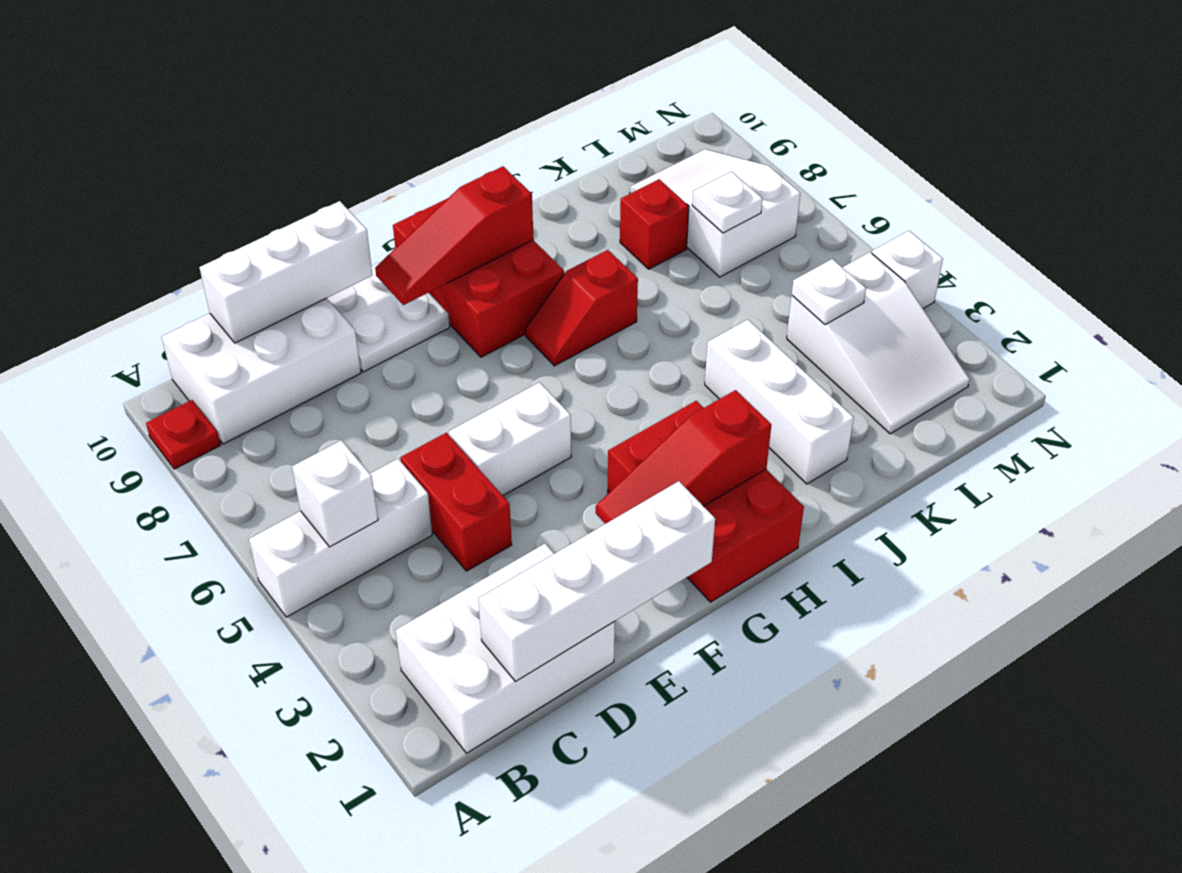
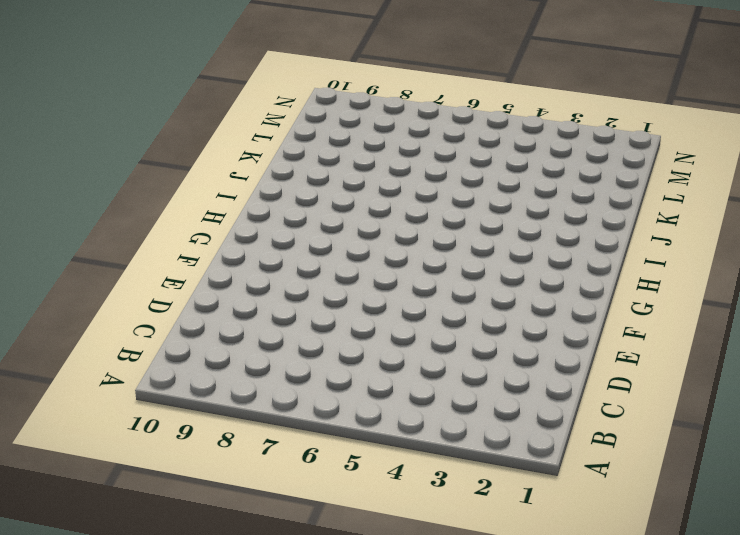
none -> white brick A5:C5 level 1
none -> red plate A9 level 1
none -> white brick B1:D2 level 1

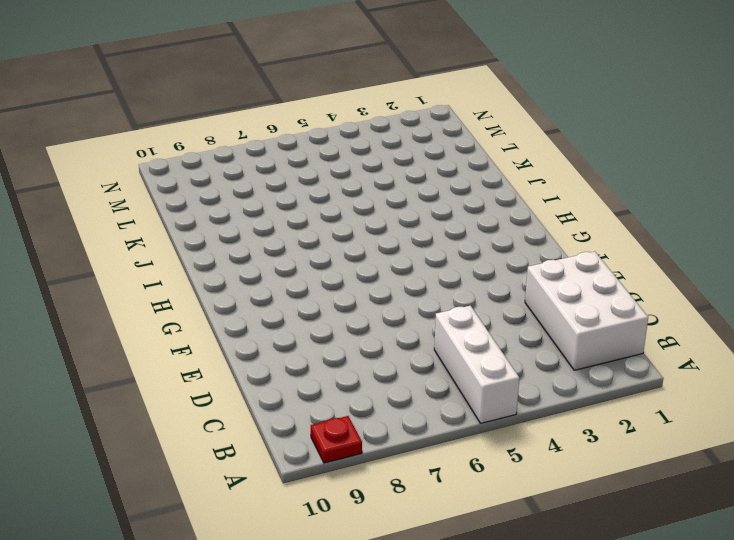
none -> white brick B9:D10 level 1
none -> red brick D4:D5 level 1
none -> white brick E5:F5 level 1

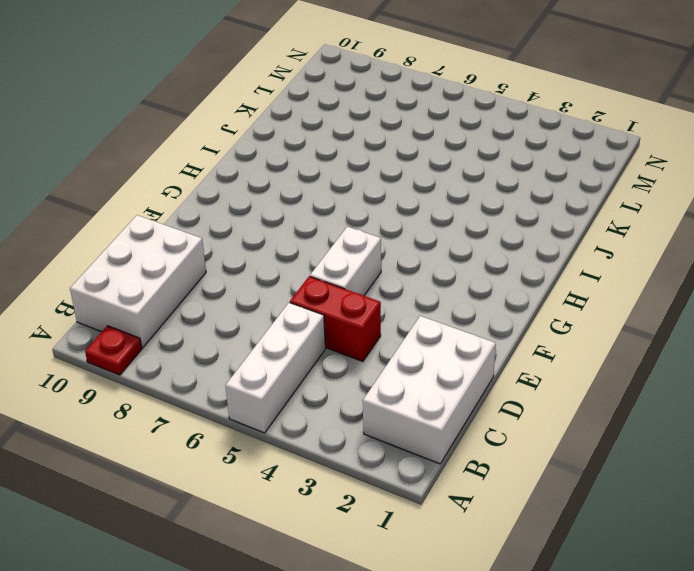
none -> white plate E9:F10 level 1
none -> red brick G1:H3 level 1
none -> red brick G8:H10 level 1

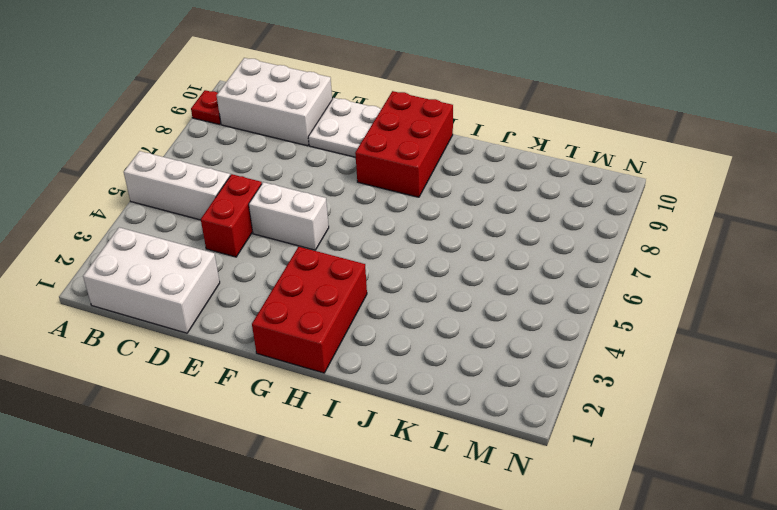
none -> red slope H7:I7 level 1 top I
none -> white brick J2:J4 level 1
none -> red brick K8 level 1

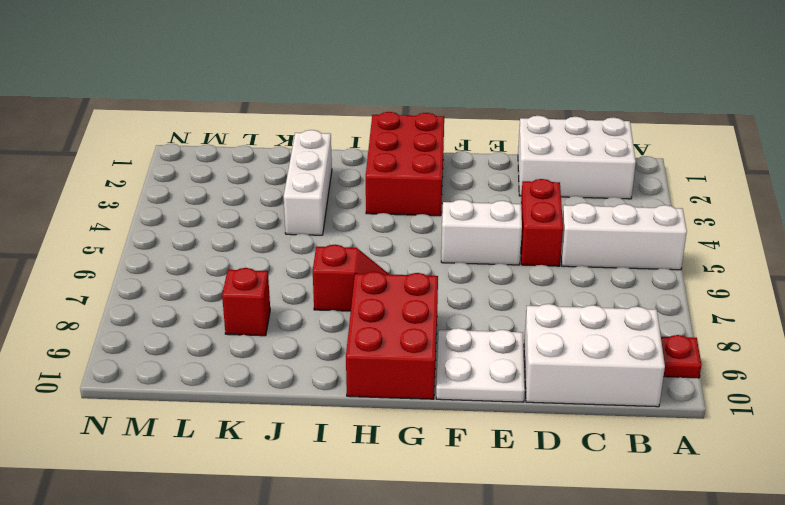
none -> white slope L2:M4 level 1 top 4
none -> white slope L7:M9 level 1 top 7
none -> white brick N4 level 1

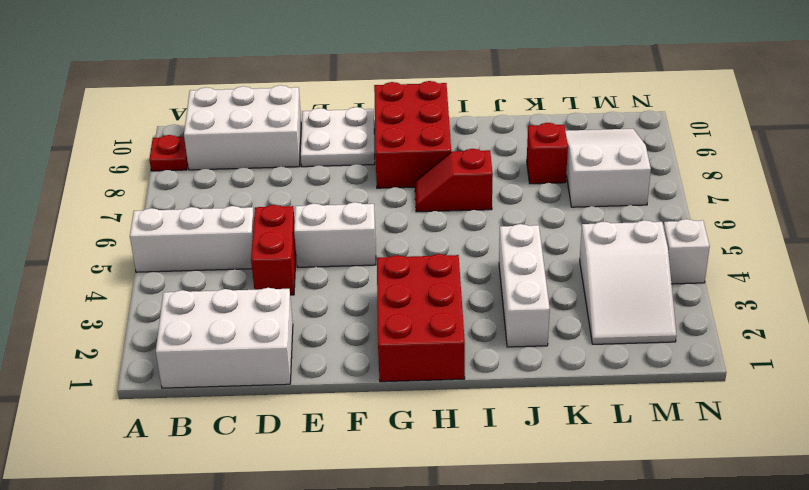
none -> white brick B5 level 2
none -> white brick C1:F1 level 2
none -> white brick C10:E10 level 2

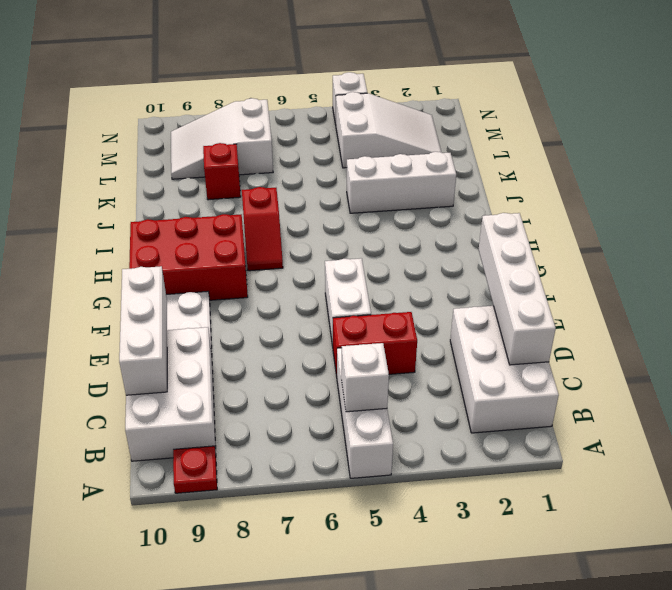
none -> red brick G1:H3 level 1
none -> red slope F2:H2 level 2 top H
none -> red slope F9:H9 level 2 top H

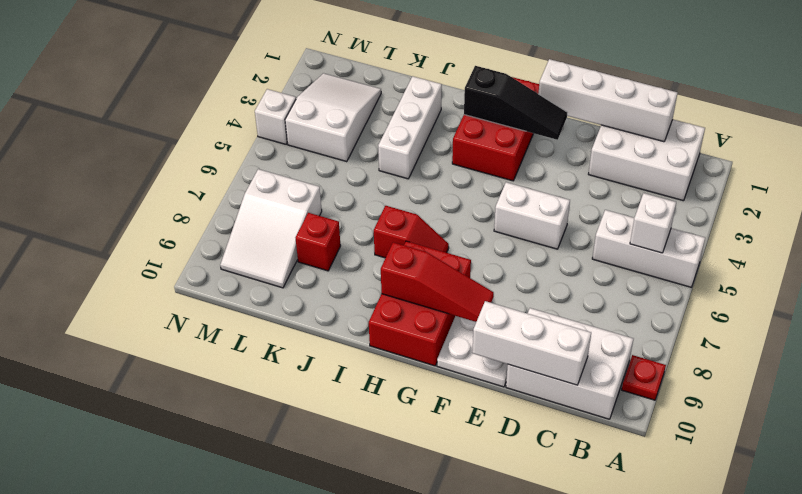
black slope F2:H2 level 2 top H -> red slope F2:H2 level 2 top H
none -> red brick D4:D5 level 1
none -> white plate L4 level 2
none -> white plate L7 level 2

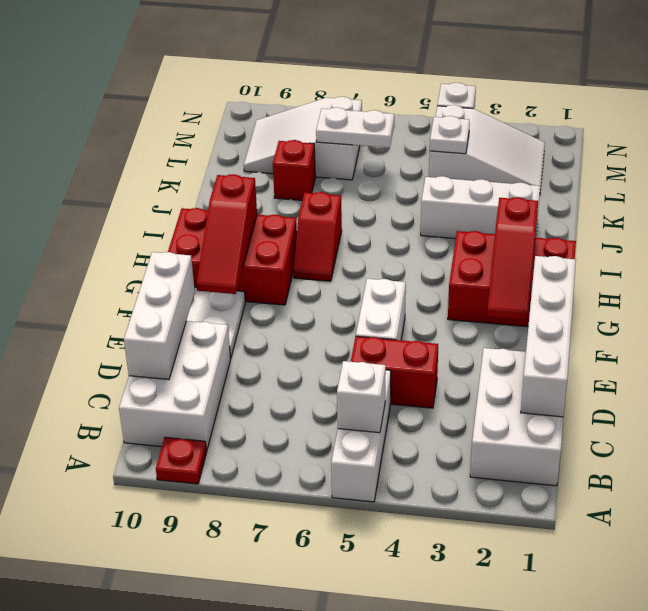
white plate L6:L7 level 2 -> white plate L7 level 2

